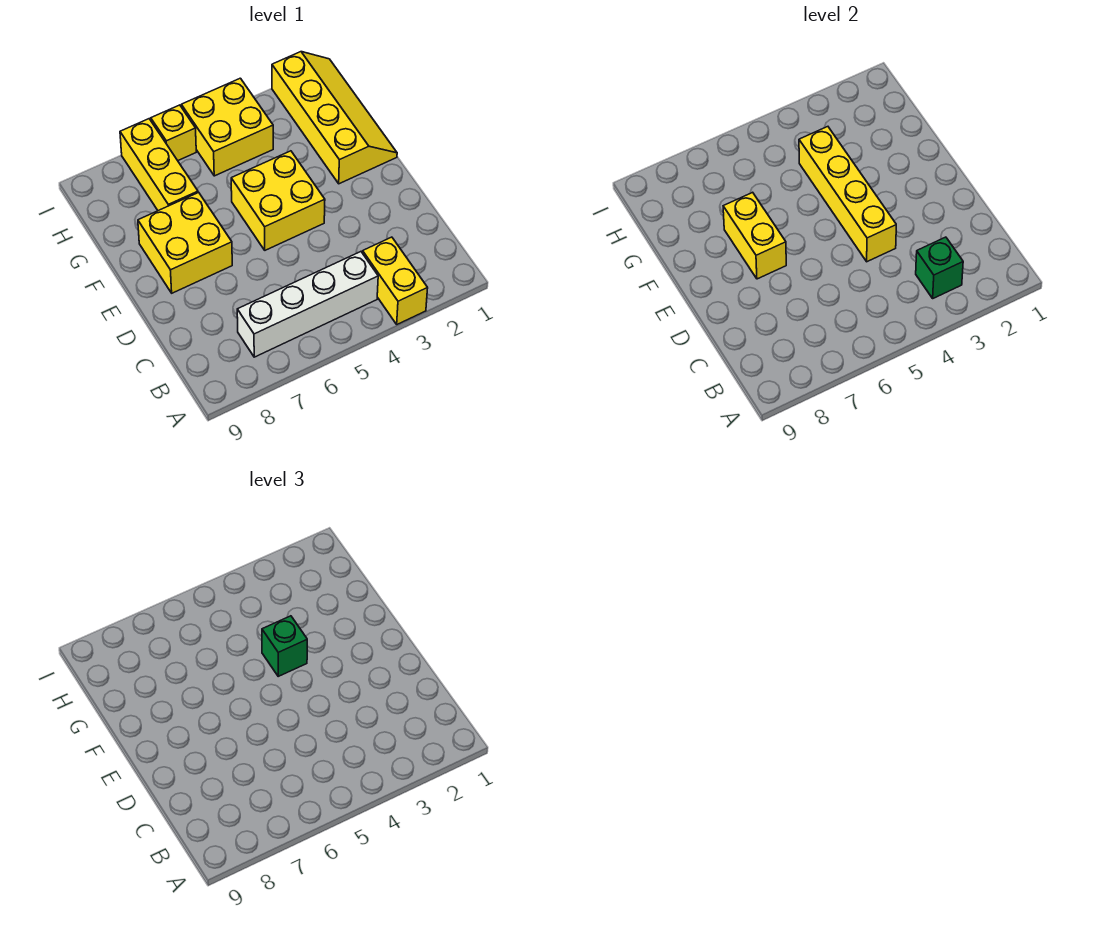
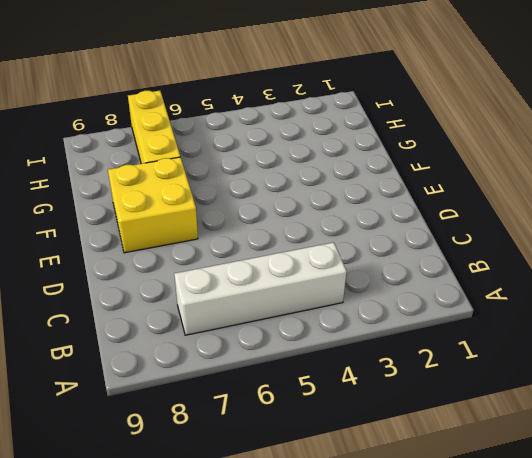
none -> yellow brick A3:B3 level 1
none -> yellow brick E4:F5 level 1
none -> yellow slope F1:I2 level 1 top 2

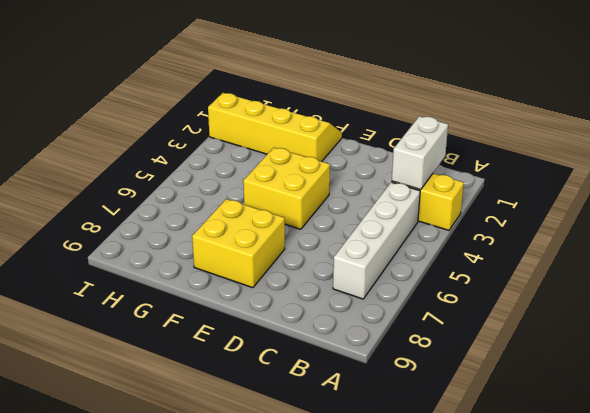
white brick B2:B3 level 2 -> green brick B3 level 2
none -> yellow brick G7:I7 level 1
none -> yellow brick H4:I5 level 1
none -> yellow brick I6 level 1

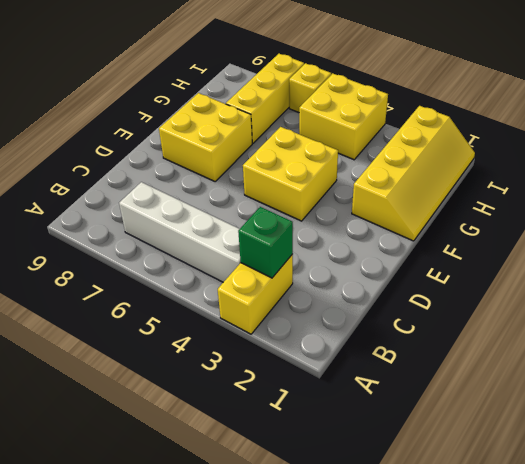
none -> yellow brick D4:G4 level 2
none -> yellow brick E7:F7 level 2
none -> green brick F4 level 3

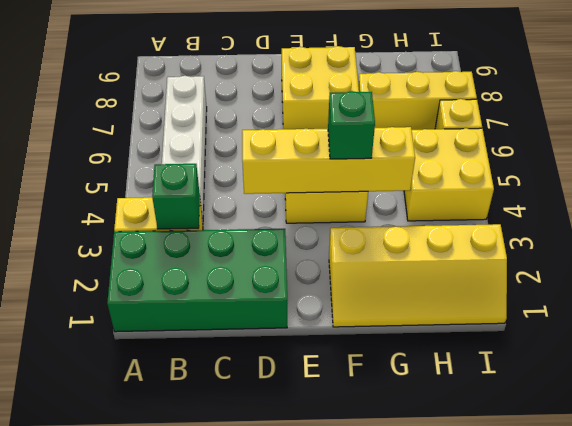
green brick A1:D2 level 1 -> none
none -> yellow brick E7:F7 level 2

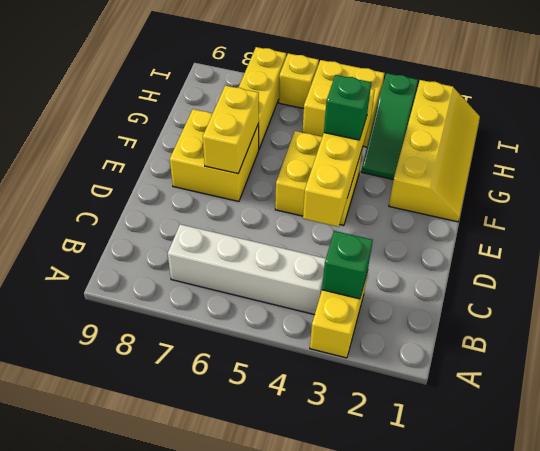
green slope G3:I3 level 1 top I -> none

